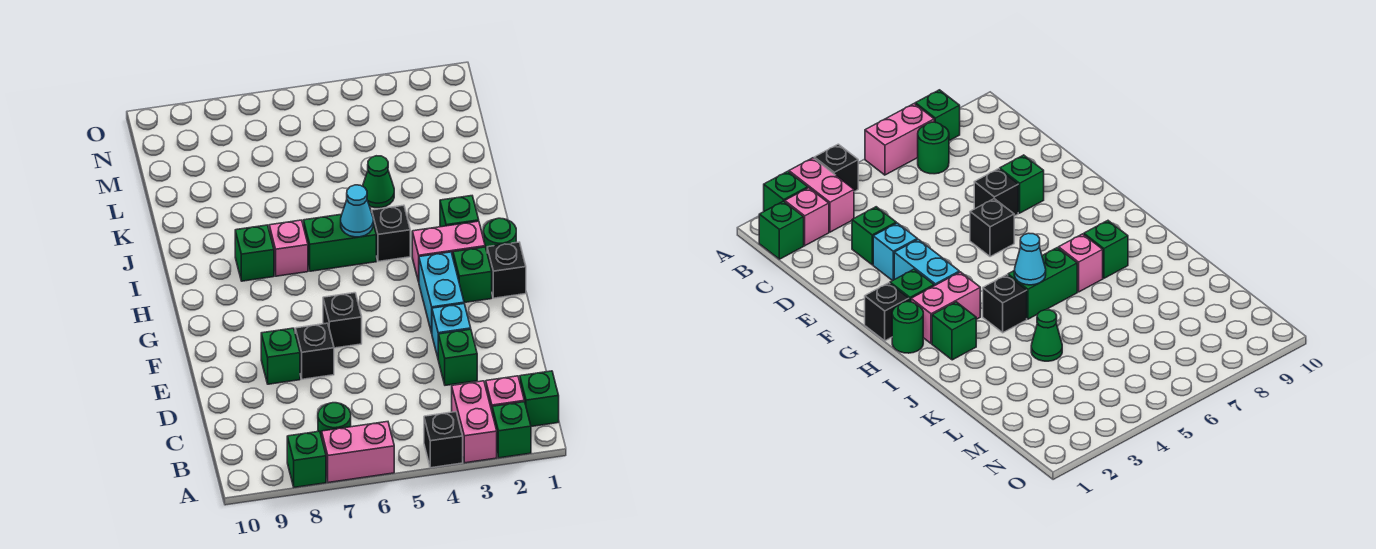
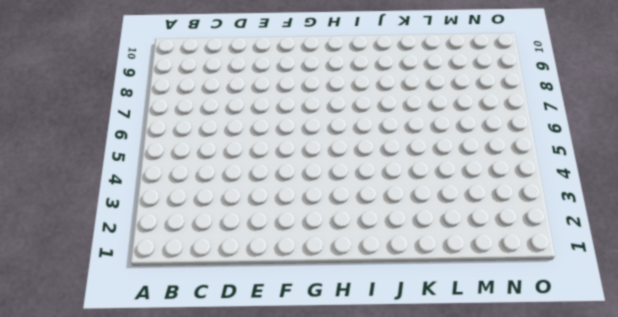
none -> green brick A2 level 1
none -> pink brick A3:B3 level 1
none -> black brick A4 level 1

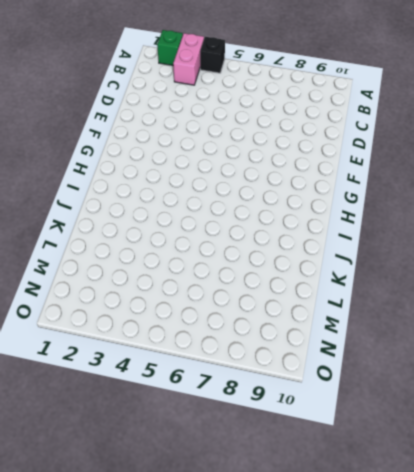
none -> pink brick A6:A7 level 1
none -> green brick A8 level 1
none -> green brick B1 level 1

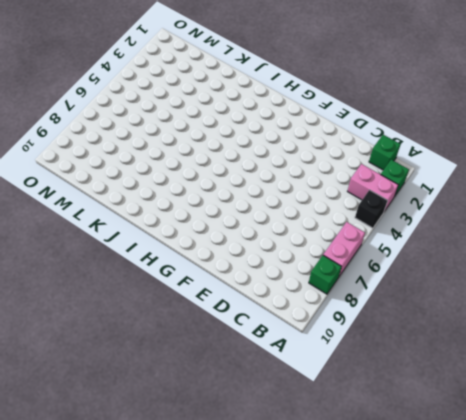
none -> pink brick B2 level 1
none -> green round brick B7 level 1
none -> green brick D3 level 1

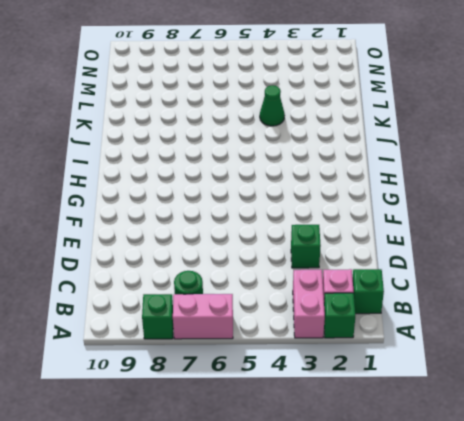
none -> black brick A4 level 1
none -> cyan brick E3 level 1
none -> black brick E7 level 1

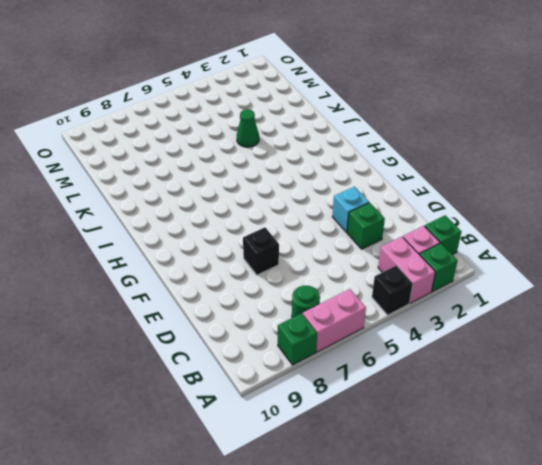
none -> green brick E8 level 1
none -> cyan brick F3:G3 level 1
none -> black brick F6 level 1

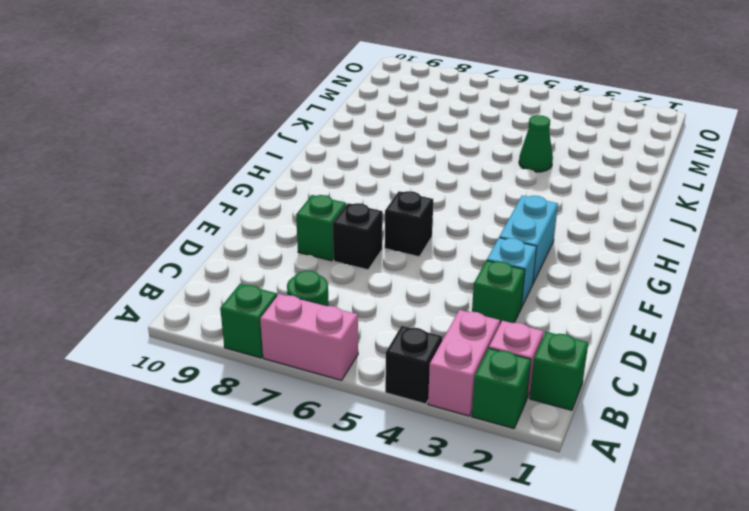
none -> black brick G1 level 1
none -> green brick G2 level 1
none -> green round brick H1 level 1

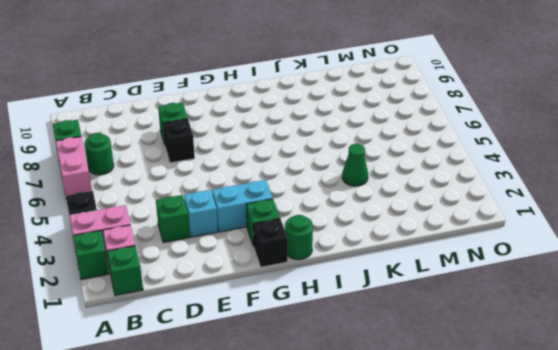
none -> black brick F6 level 1
none -> pink brick H2:H3 level 1
none -> green brick I2 level 1

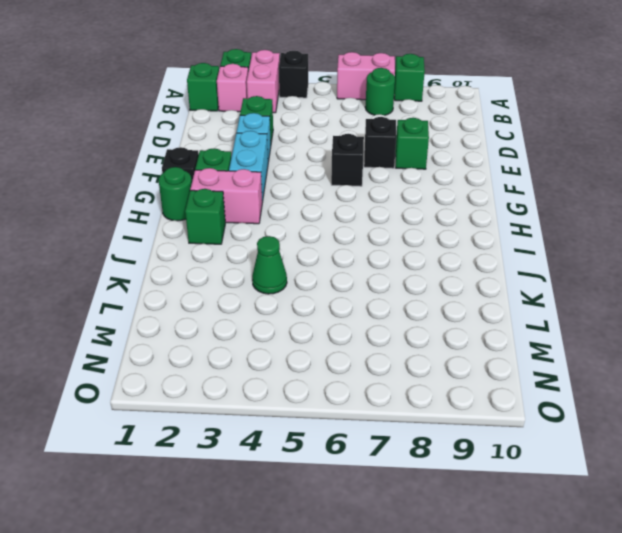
none -> black brick I4 level 1
none -> green brick I5:I6 level 1
none -> pink brick I7 level 1

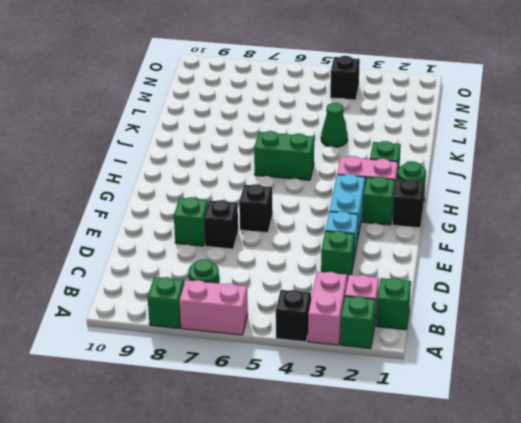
black brick N4 level 1 -> black brick I4 level 1
none -> pink brick I7 level 1
none -> green brick I8 level 1
none -> cyan cone I5 level 2

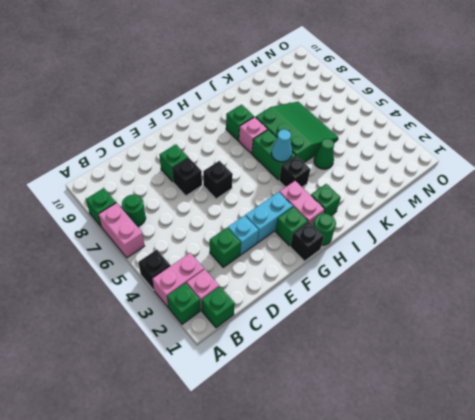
green slope J5:L7 level 1 top J -> none

